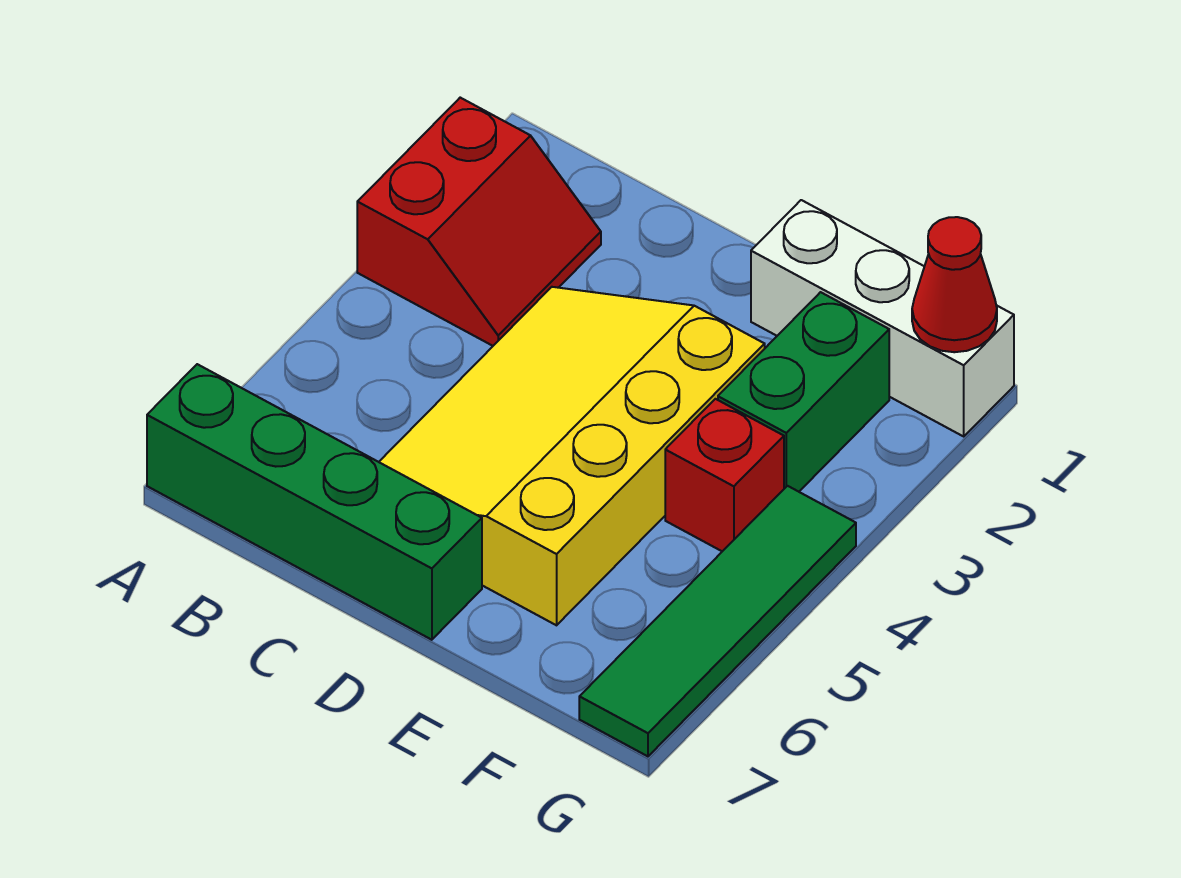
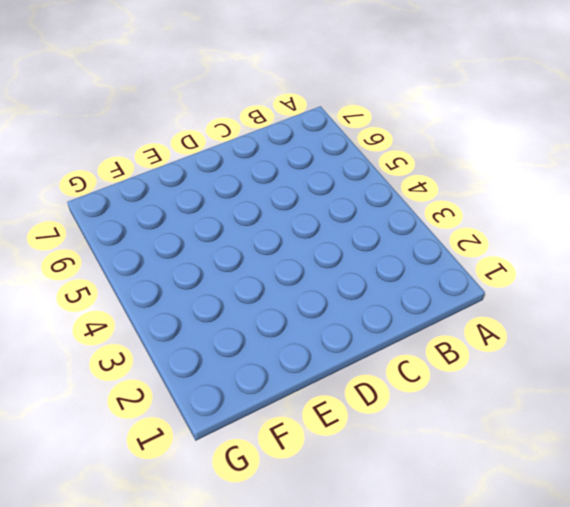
none -> red slope A2:B3 level 1 top A
none -> green brick A7:D7 level 1

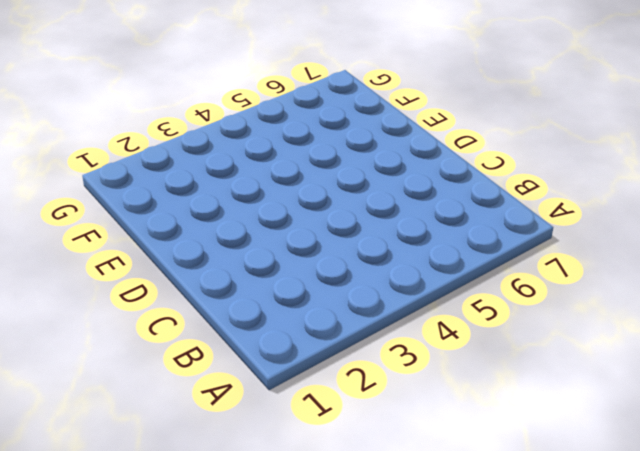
none -> red slope A2:B3 level 1 top A
none -> green brick A7:D7 level 1

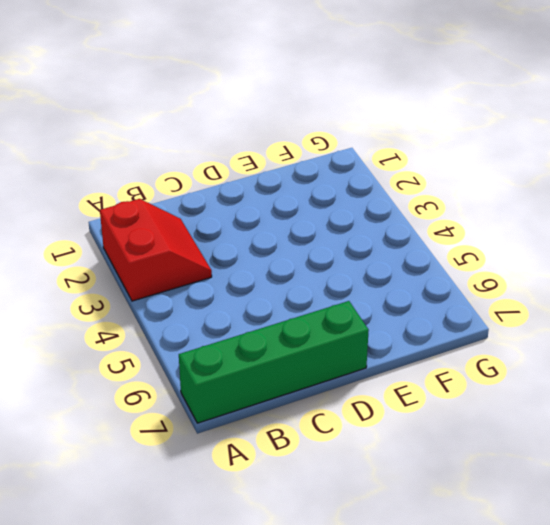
none -> yellow slope C3:E6 level 1 top E
none -> white brick E1:G1 level 1

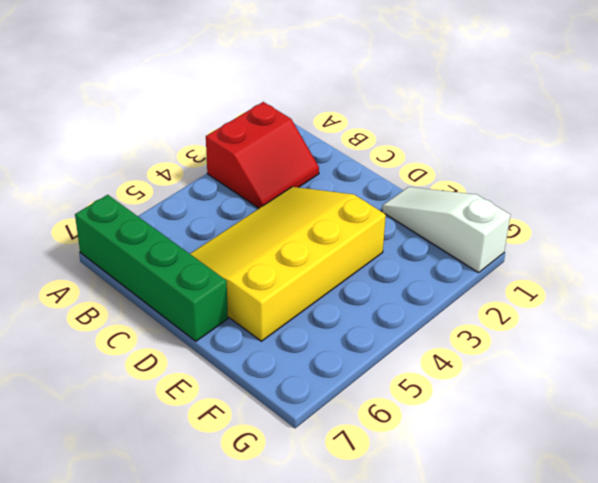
white slope E1:G1 level 1 top G -> white brick E1:G1 level 1
none -> green brick F2:F3 level 1
none -> red brick F4 level 1

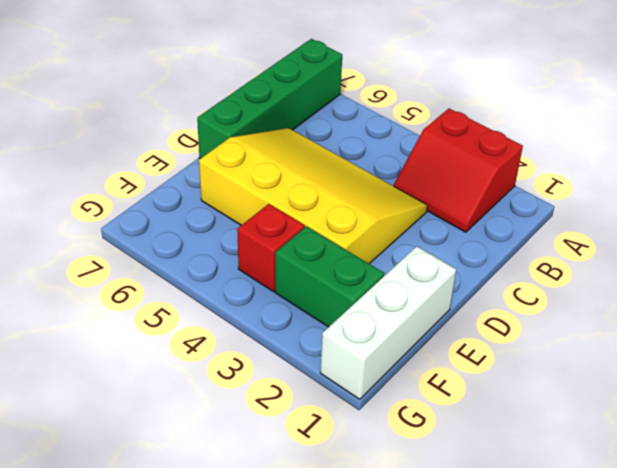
none -> green tile G4:G7 level 1
none -> red cone G1 level 2

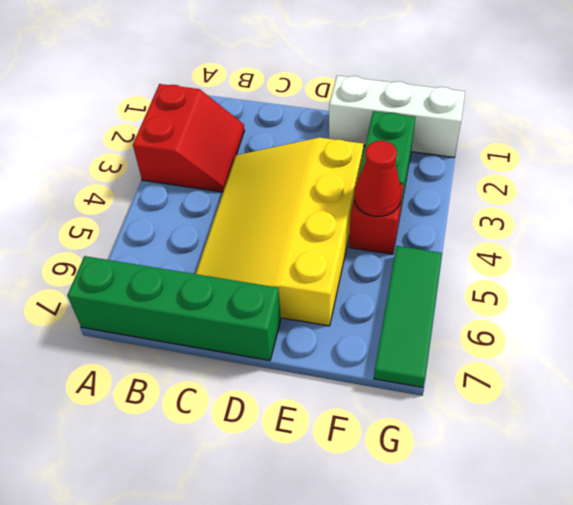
red cone F4 level 2 -> red cone G1 level 2
green tile G5:G7 level 1 -> green tile G4:G7 level 1

